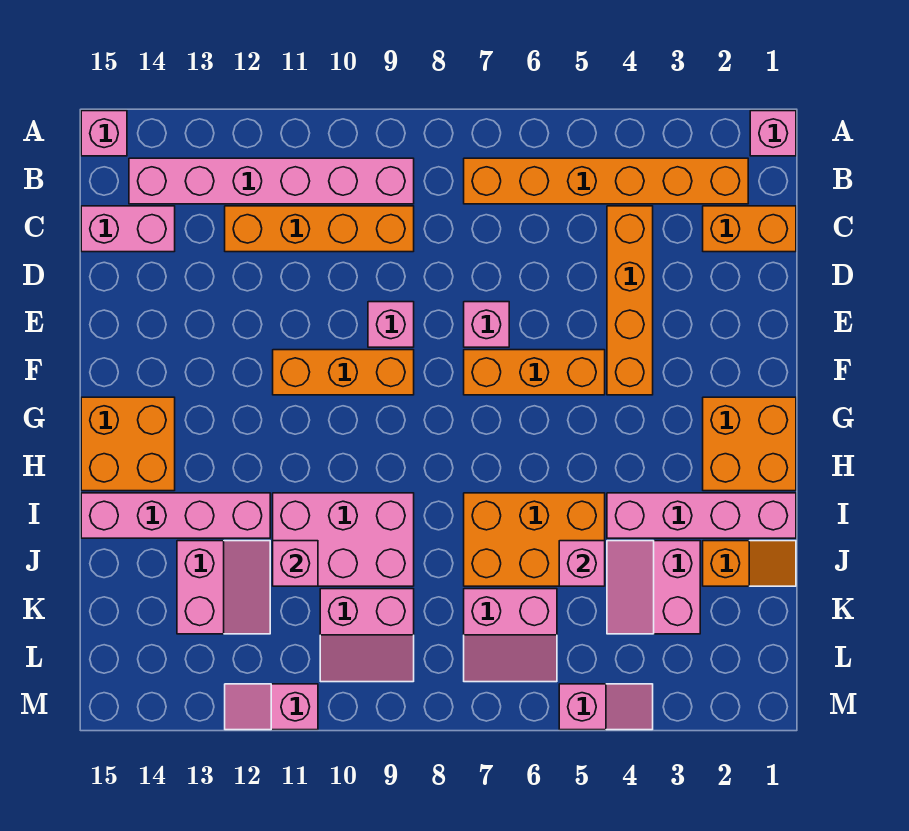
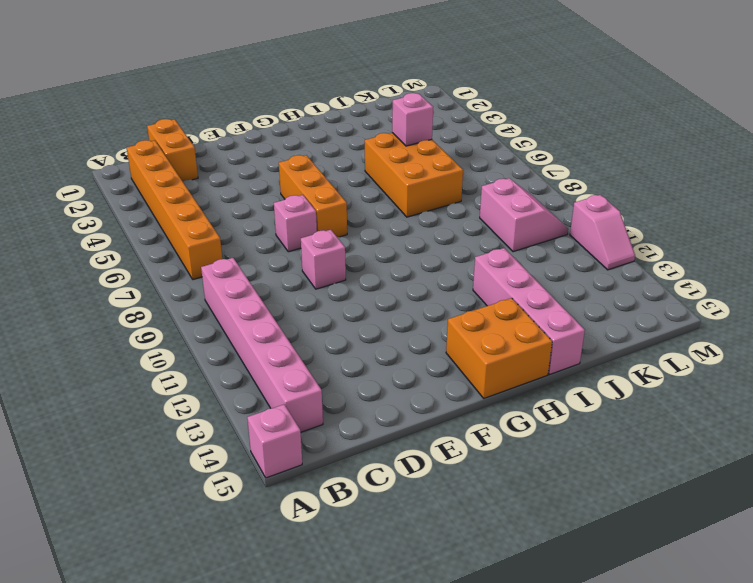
none -> pink brick A1 level 1
none -> orange brick C4:F4 level 1
none -> orange brick C9:C12 level 1

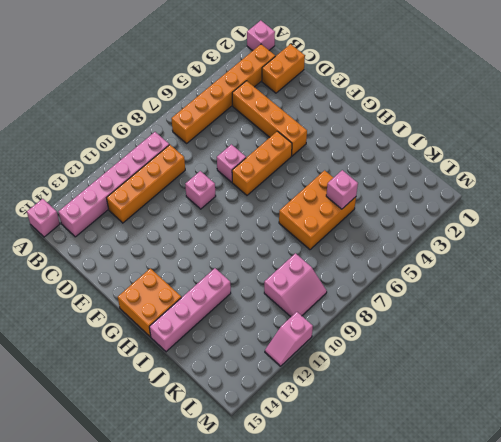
none -> pink brick C14:C15 level 1
none -> orange brick F9:F11 level 1
none -> orange brick G1:H2 level 1

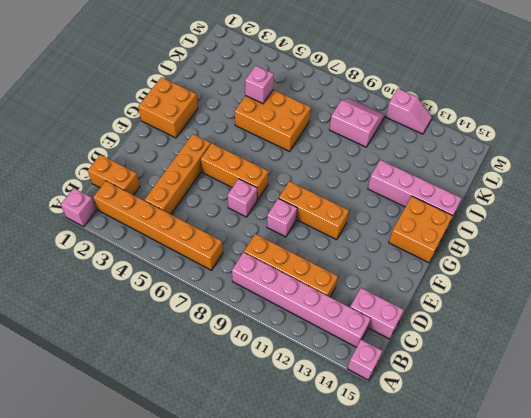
none -> pink brick I1:I4 level 1
none -> pink brick I9:J11 level 1
none -> orange slope J1:J2 level 1 top 2

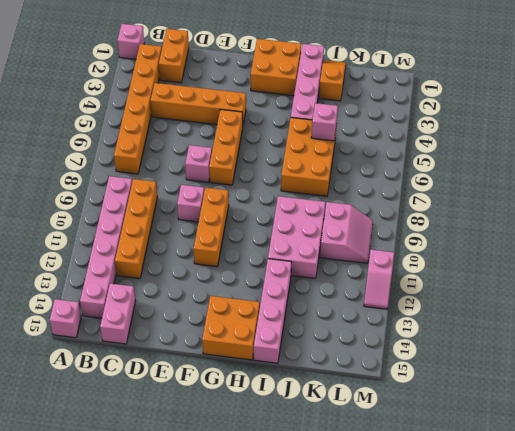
none -> pink slope J3:K4 level 1 top 3
none -> pink slope J12:K13 level 1 top 13
none -> pink slope K6:L7 level 1 top K

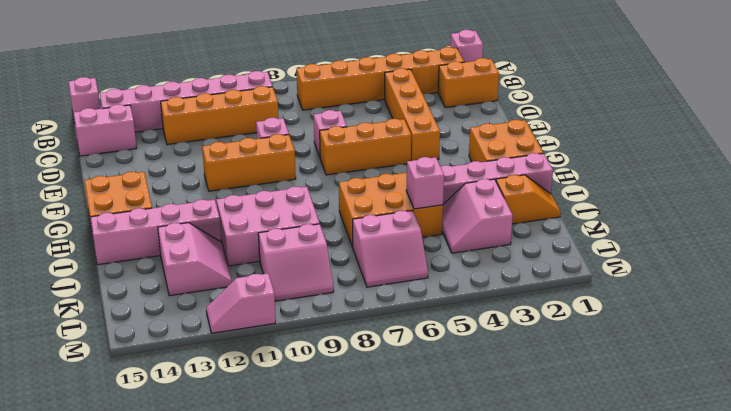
none -> pink slope M4:M5 level 1 top 5
none -> pink brick J11 level 2

